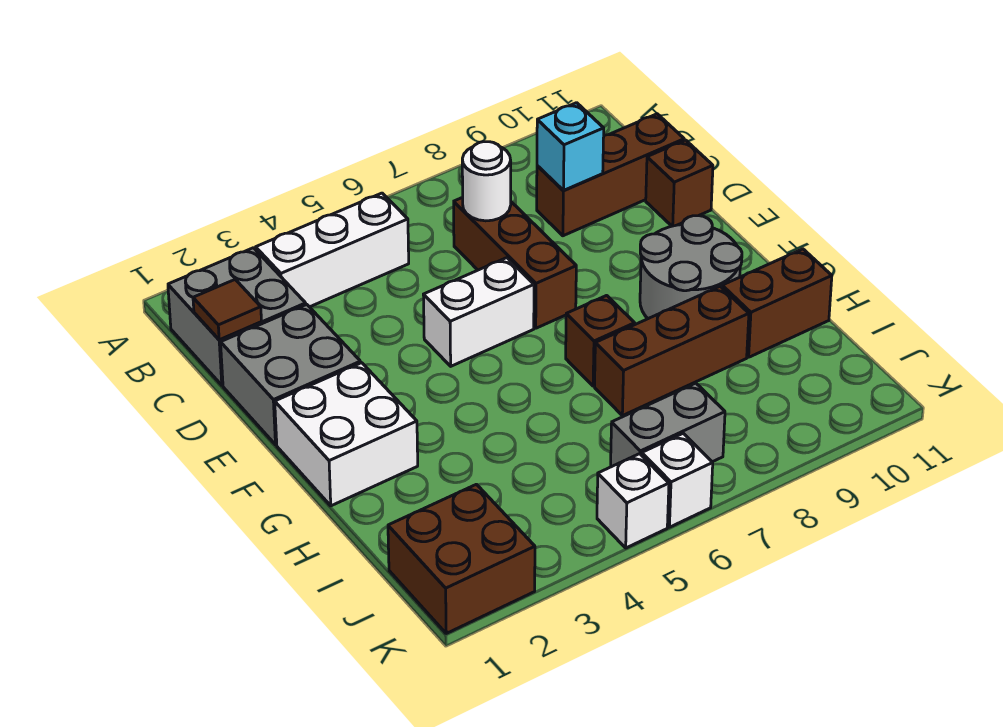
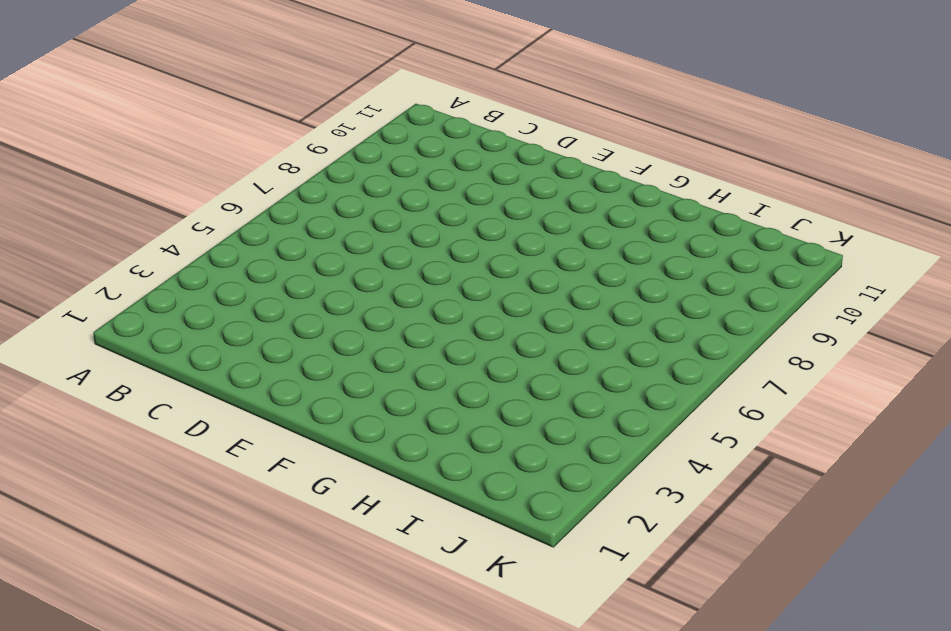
none -> grey brick B1:C2 level 1
none -> white brick B3:B5 level 1
none -> brown brick C7:E7 level 1

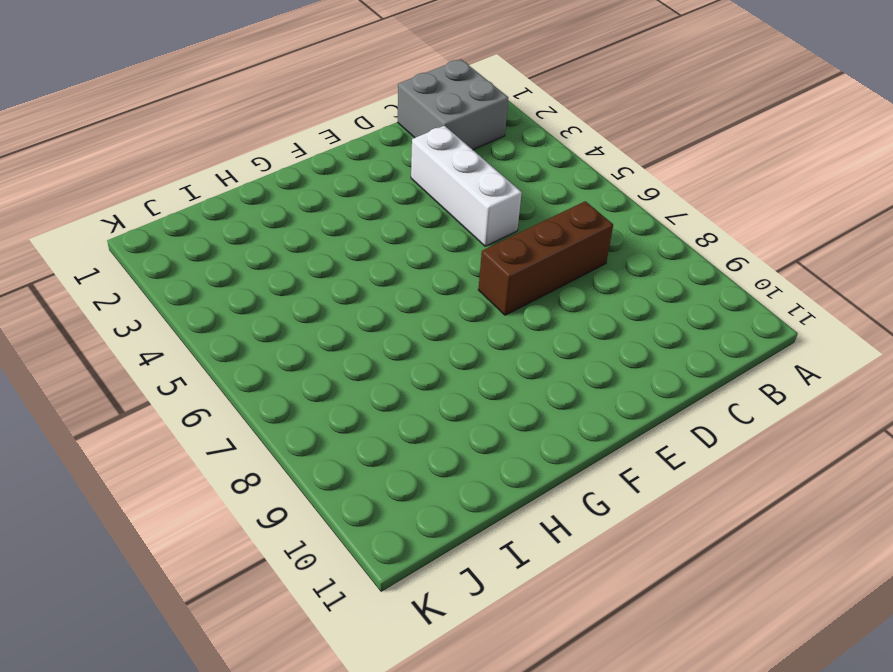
white brick D3:D5 level 1 -> white brick B3:B5 level 1
none -> brown brick C9:C11 level 1
none -> grey brick D1:E2 level 1
none -> brown brick D11 level 1

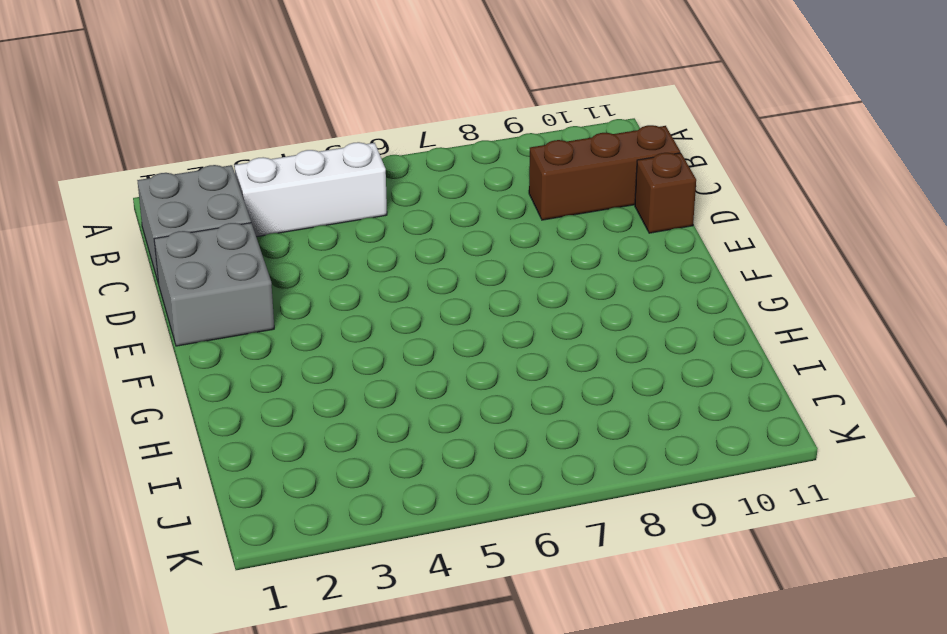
none -> brown brick C7:E7 level 1
none -> white brick E5:E6 level 1
none -> white brick F1:G2 level 1

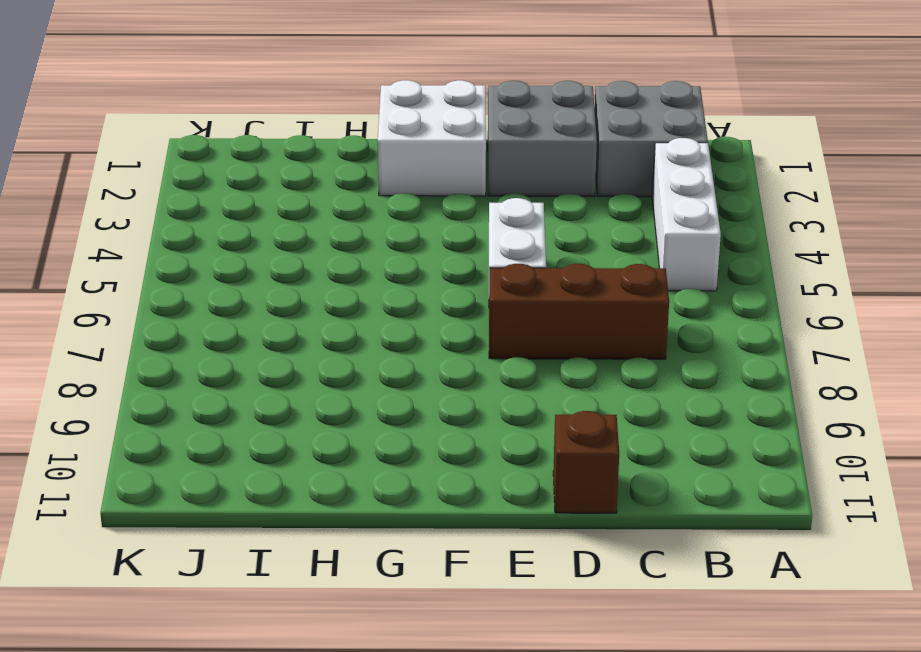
none -> brown brick C9:C11 level 1
none -> grey round brick F9:G10 level 1
none -> brown brick G7 level 1

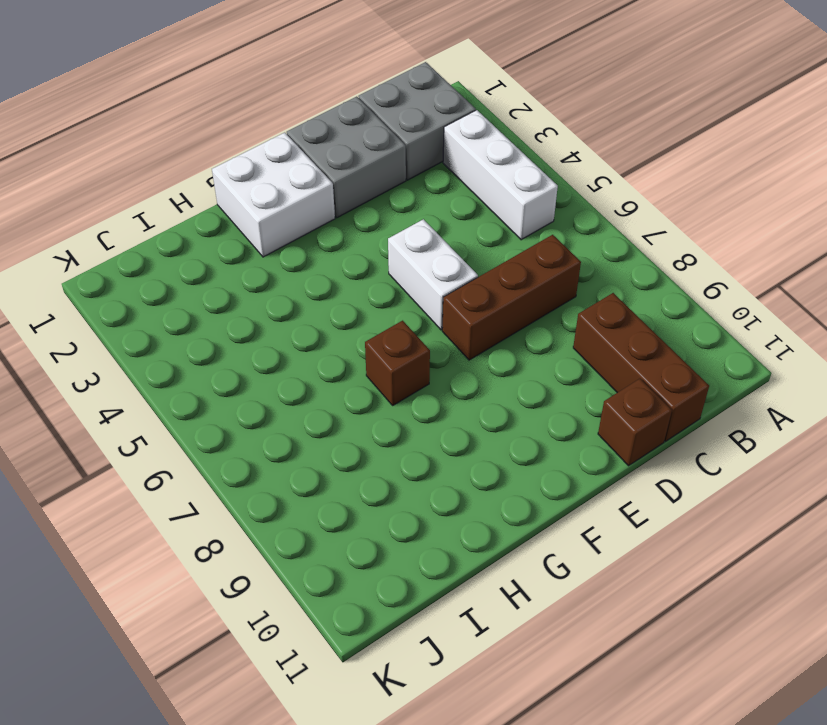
none -> grey round brick F9:G10 level 1
none -> brown brick H7:H9 level 1
none -> brown brick H10:H11 level 1

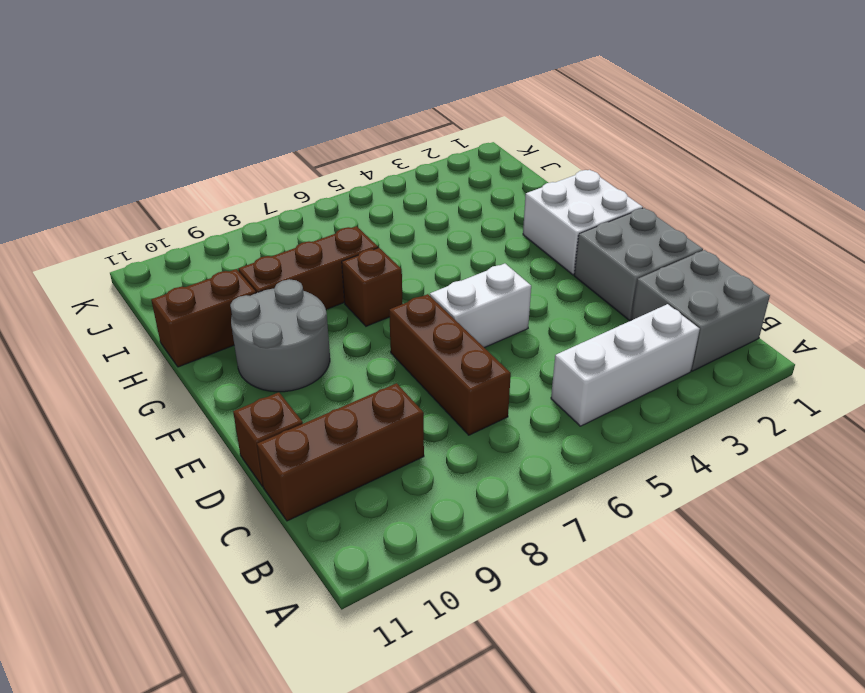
none -> brown brick J1:K2 level 1
none -> grey brick J6:J7 level 1
none -> white brick K5 level 1

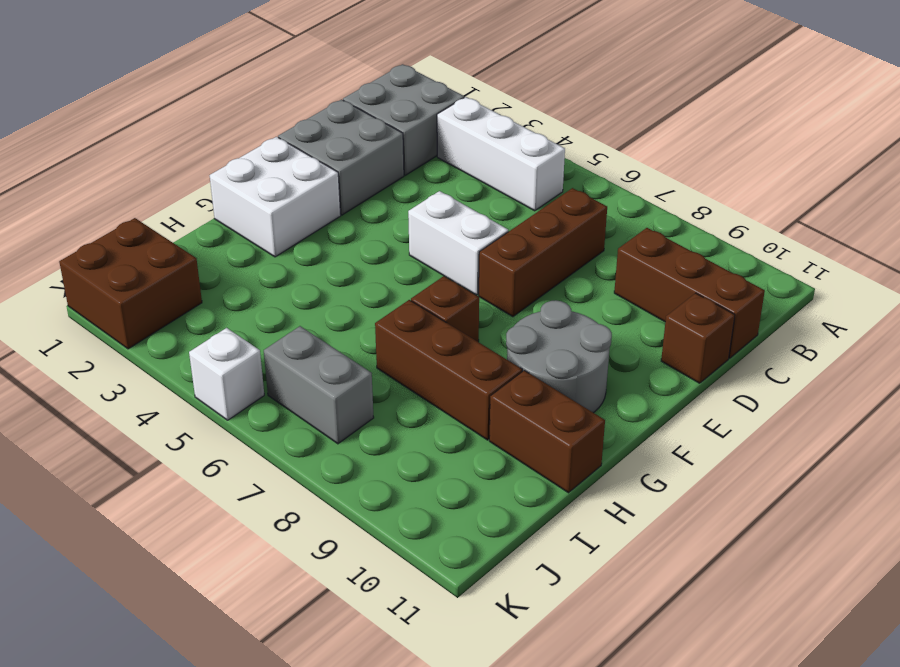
none -> white brick K6 level 1
none -> brown tile C1 level 2
none -> white round brick C7 level 2

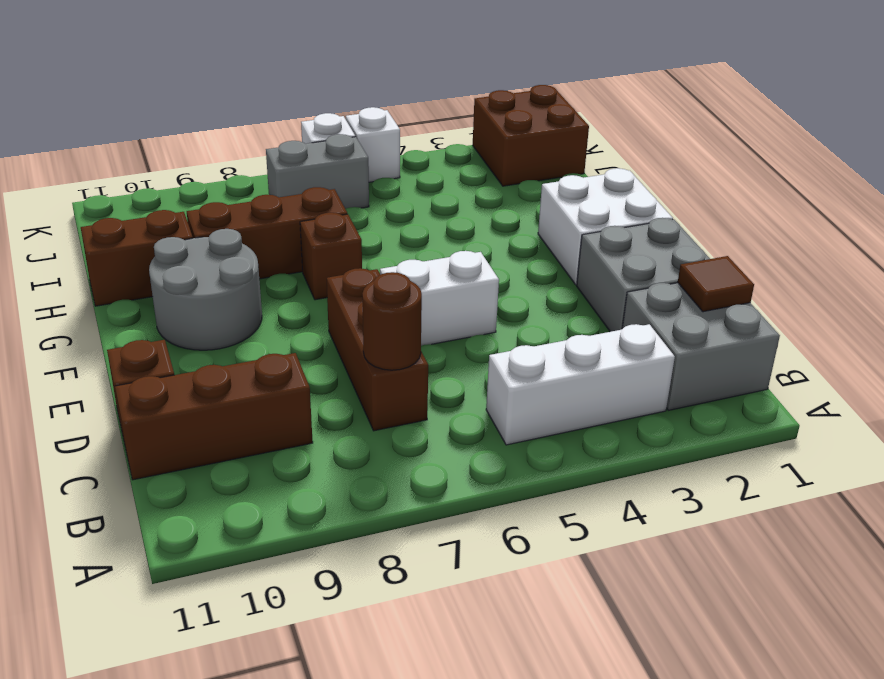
brown round brick C7 level 2 -> white round brick C7 level 2
none -> cyan brick C9 level 2

